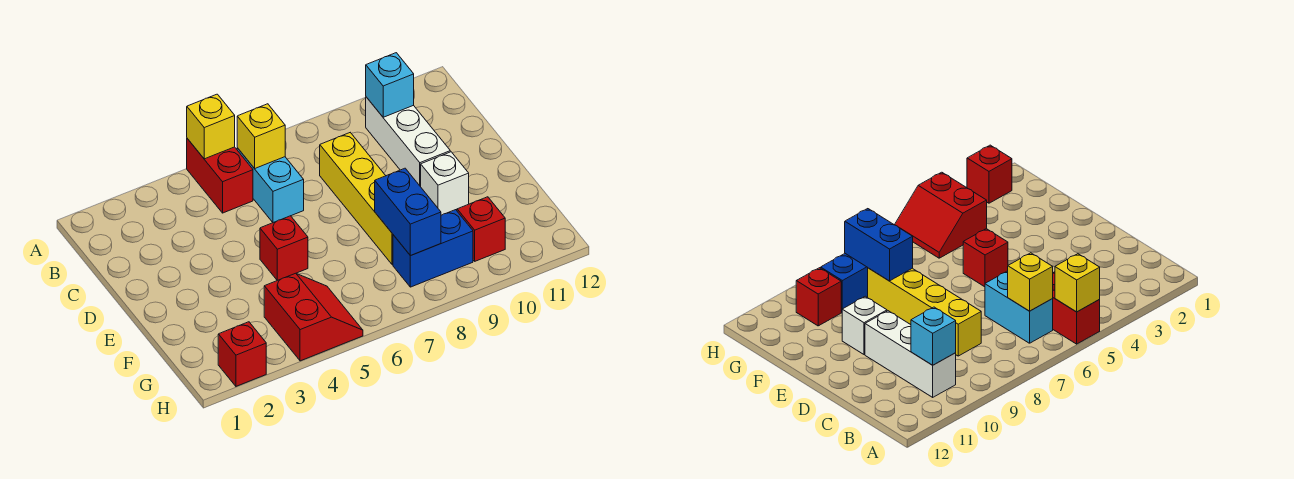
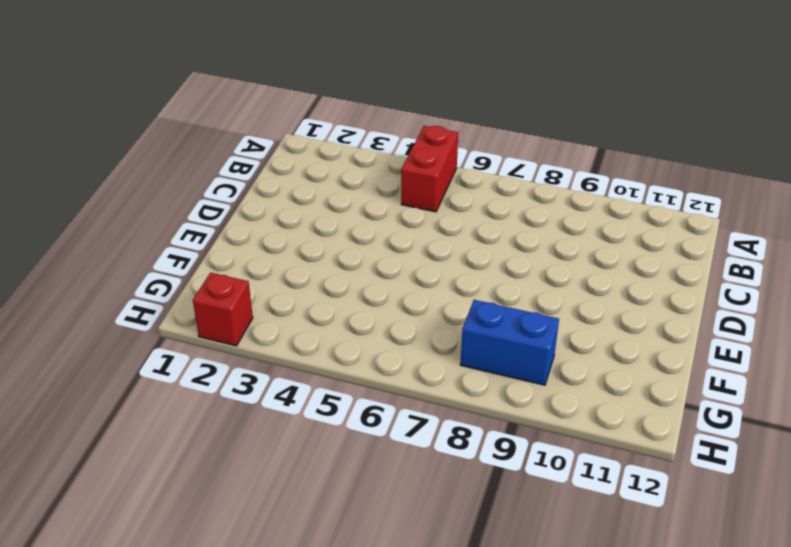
none -> cyan brick B6:C6 level 1
none -> white brick B10:D10 level 1
none -> yellow brick C8:F8 level 1

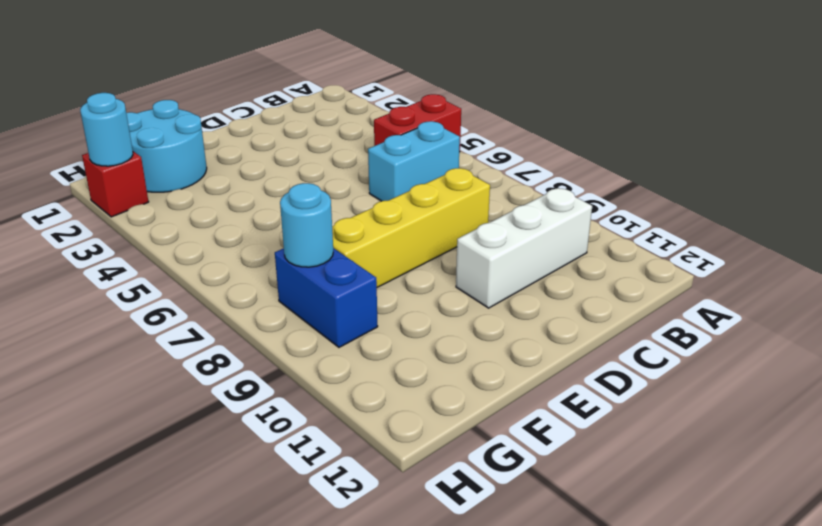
cyan round brick F1:G2 level 1 -> none
cyan round brick G8 level 2 -> blue brick F8:G8 level 2
cyan round brick H2 level 2 -> none
none -> red brick E5 level 1
none -> white brick E10 level 1
none -> red slope G4:H5 level 1 top 4

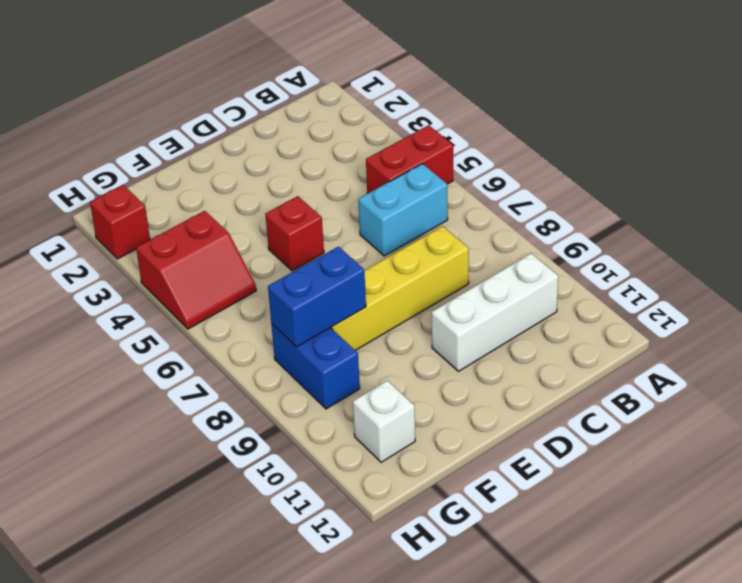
white brick G11 level 1 -> white brick E10 level 1
none -> red brick G10 level 1
none -> yellow brick A5 level 2
none -> yellow brick B6 level 2

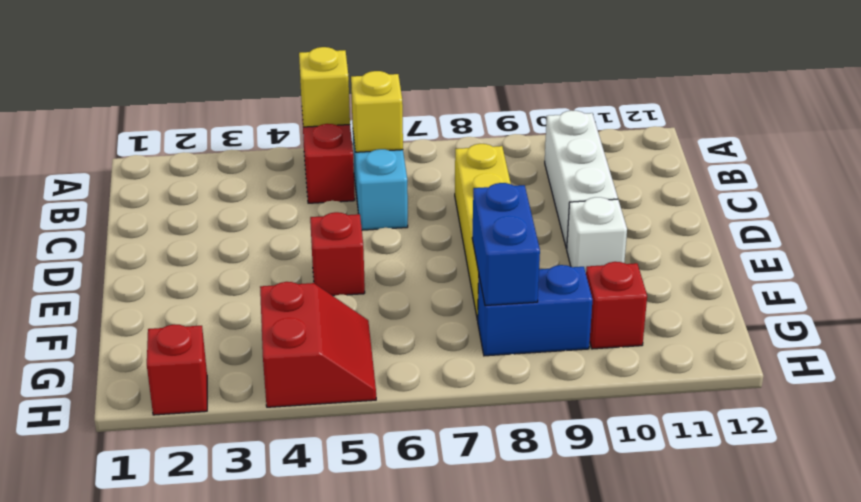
none -> cyan brick B10 level 2

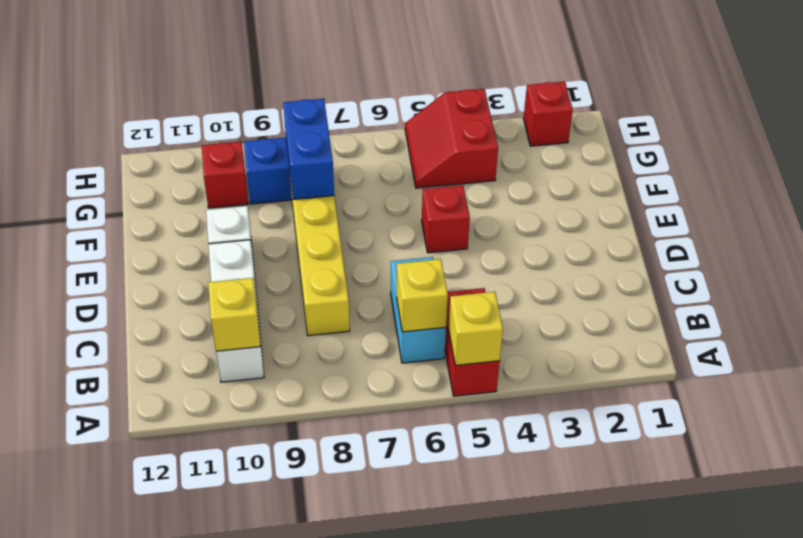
yellow brick B10 level 2 -> cyan brick B10 level 2

